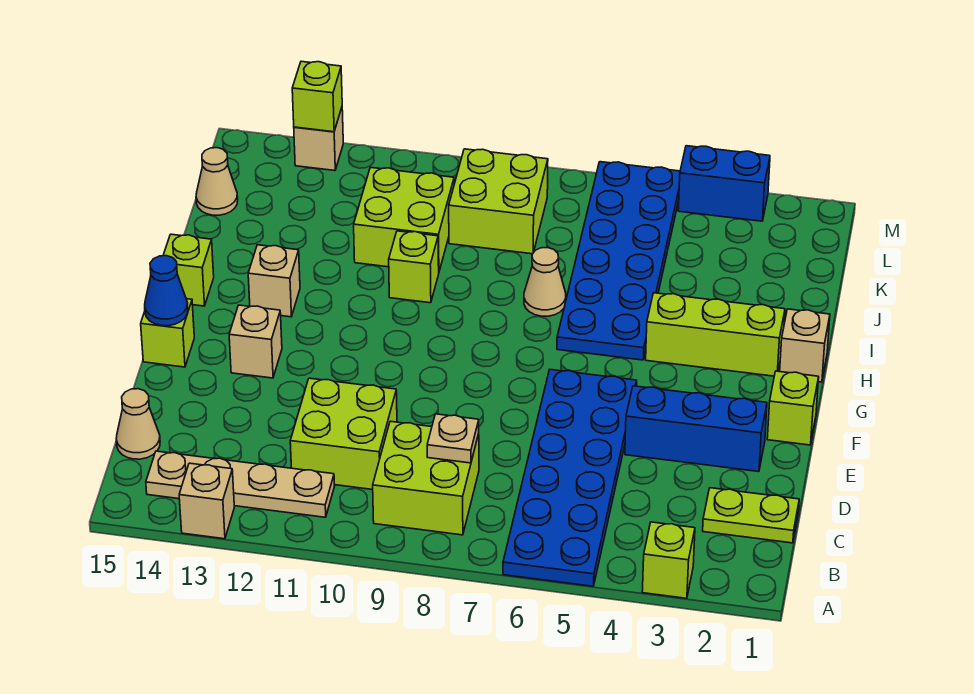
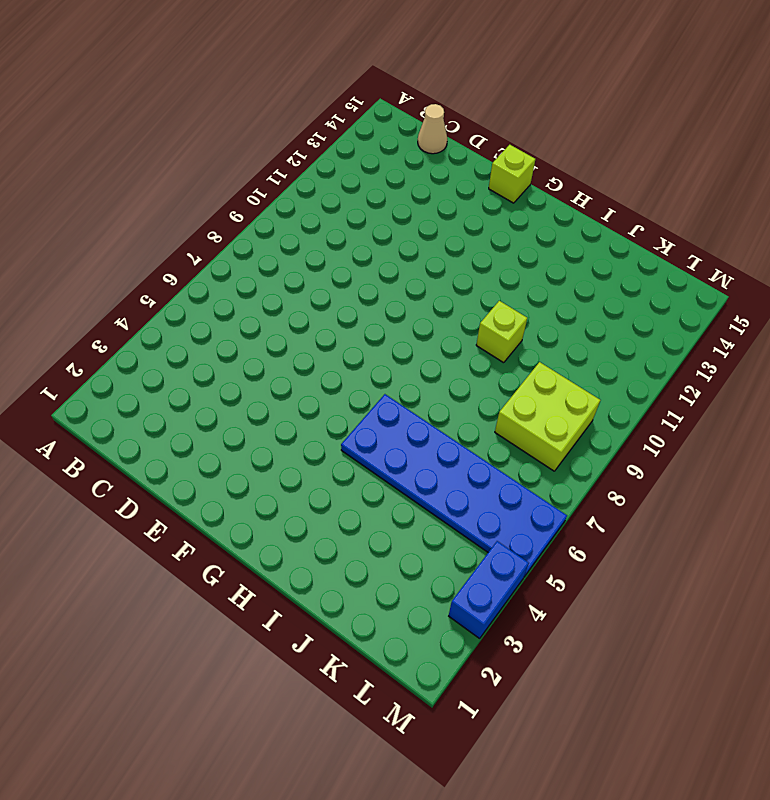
none -> lime brick A3 level 1
none -> blue plate A5:F6 level 1
none -> tan brick A13 level 1

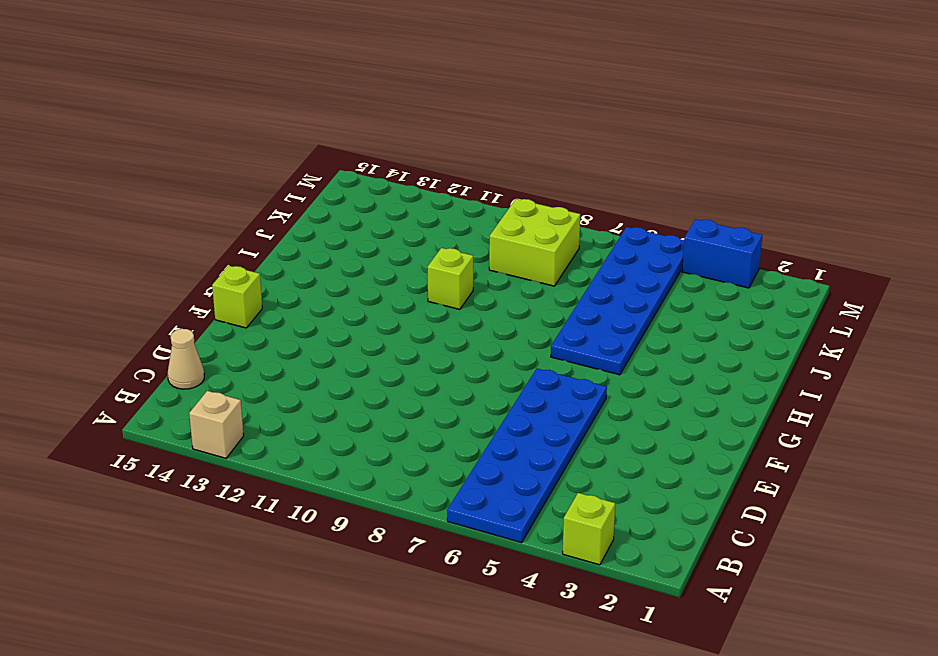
none -> lime brick B8:C9 level 1
none -> tan plate B11:B14 level 1
none -> lime plate C1:C2 level 1

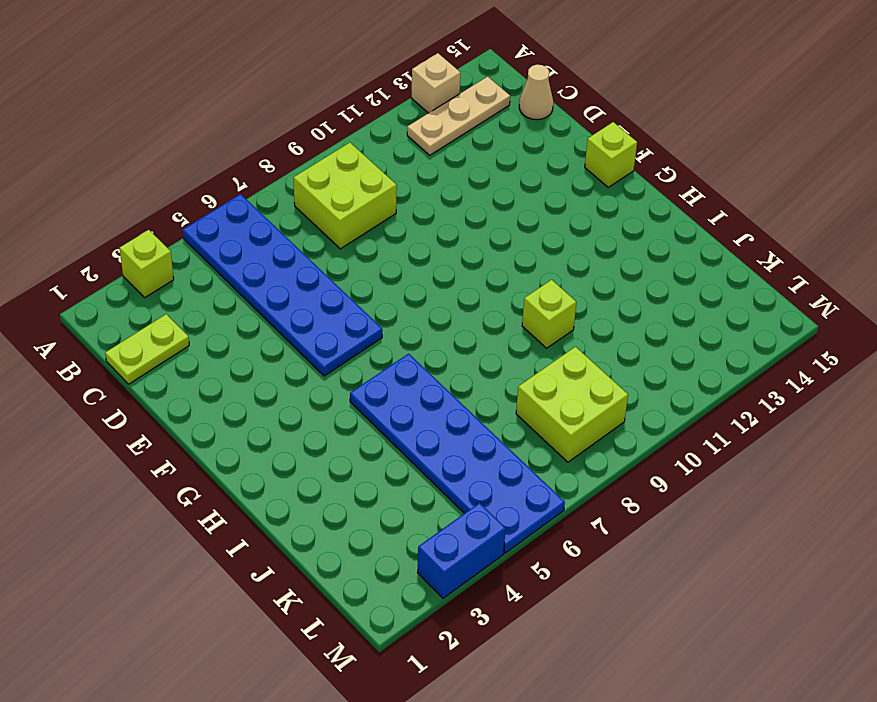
tan plate B12:B14 level 1 -> tan plate B11:B14 level 1
none -> lime brick C10:D11 level 1
none -> blue brick E2:E4 level 1
none -> lime brick F1 level 1

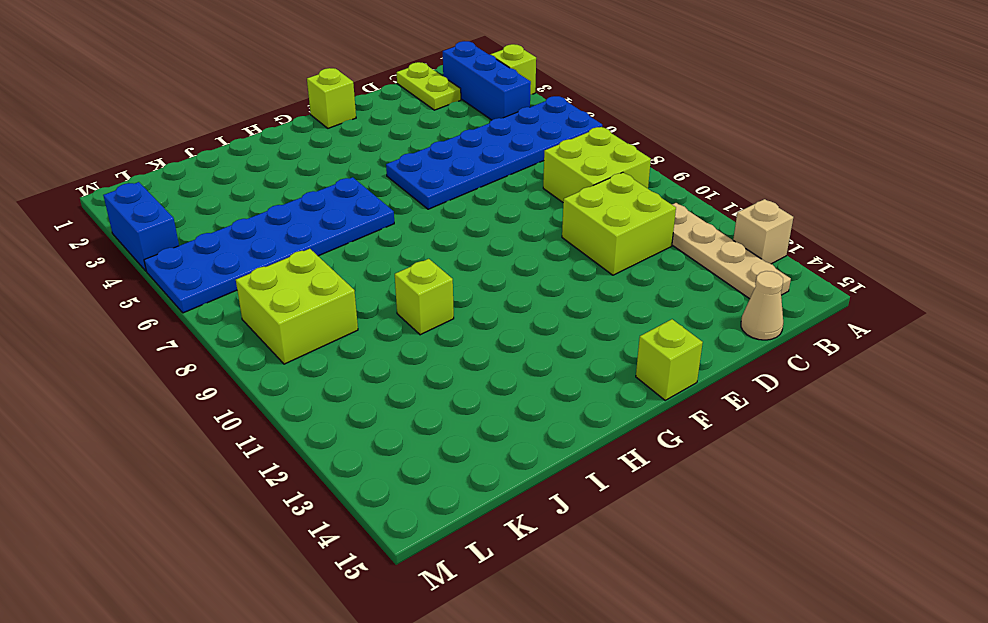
blue brick B2:B4 level 1 -> blue brick E2:E4 level 1
none -> tan brick F13 level 1
none -> tan brick H1 level 1
none -> lime brick H2:H4 level 1

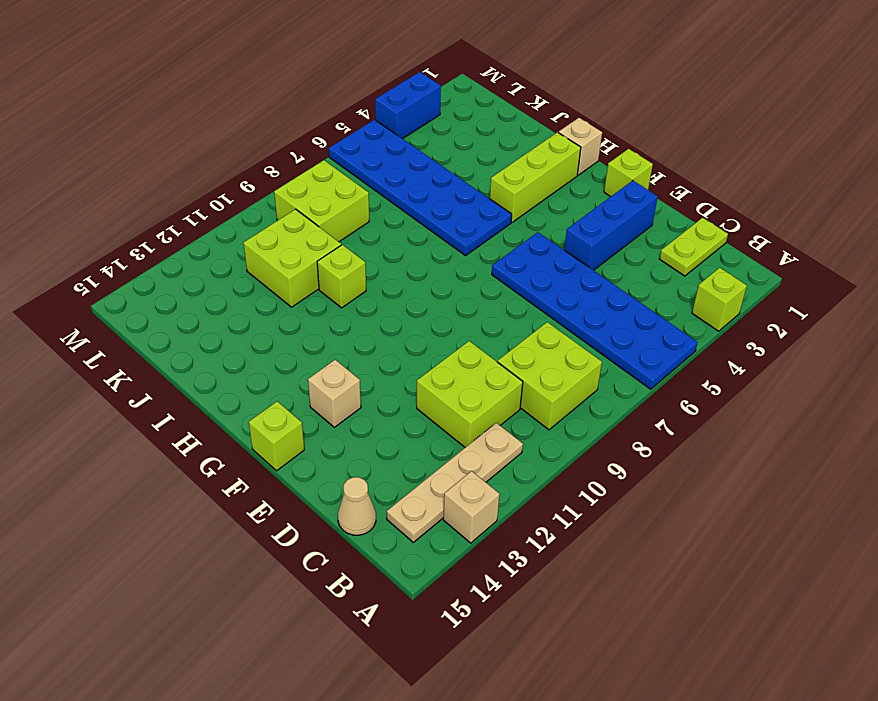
none -> tan brick H13 level 1
none -> lime brick H15 level 1
none -> tan cone I7 level 1

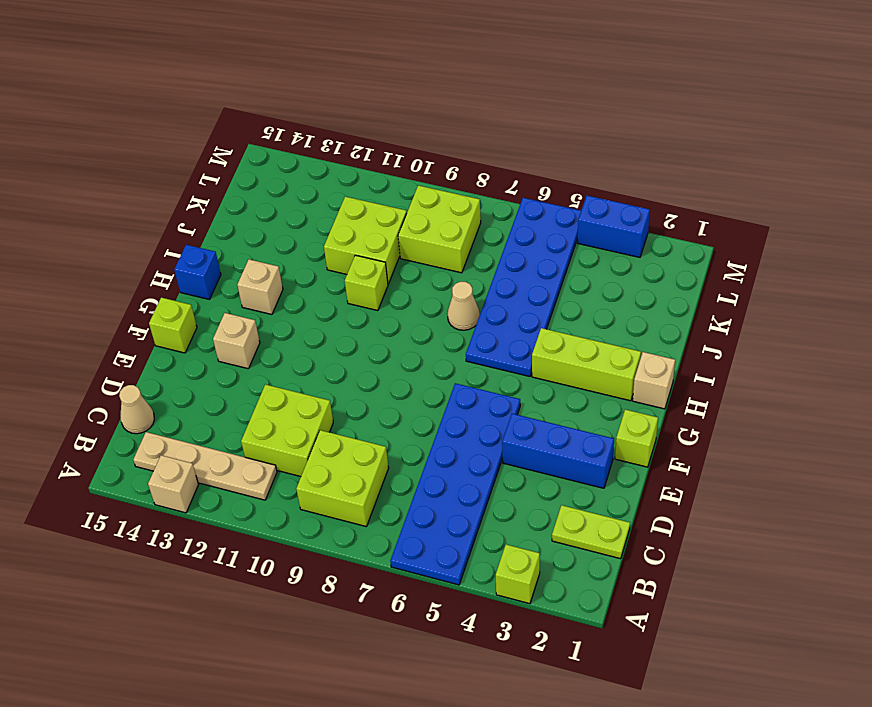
blue brick H15 level 1 -> lime brick H15 level 1
none -> tan cone K15 level 1
none -> tan brick M13 level 1
none -> tan plate C8 level 2

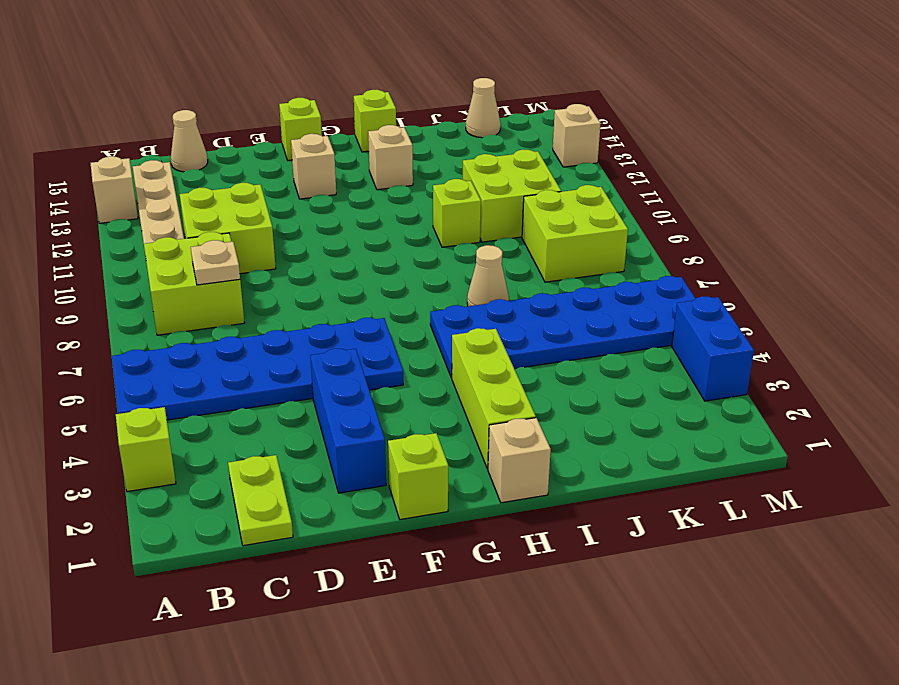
none -> blue cone F15 level 2
none -> lime brick M13 level 2

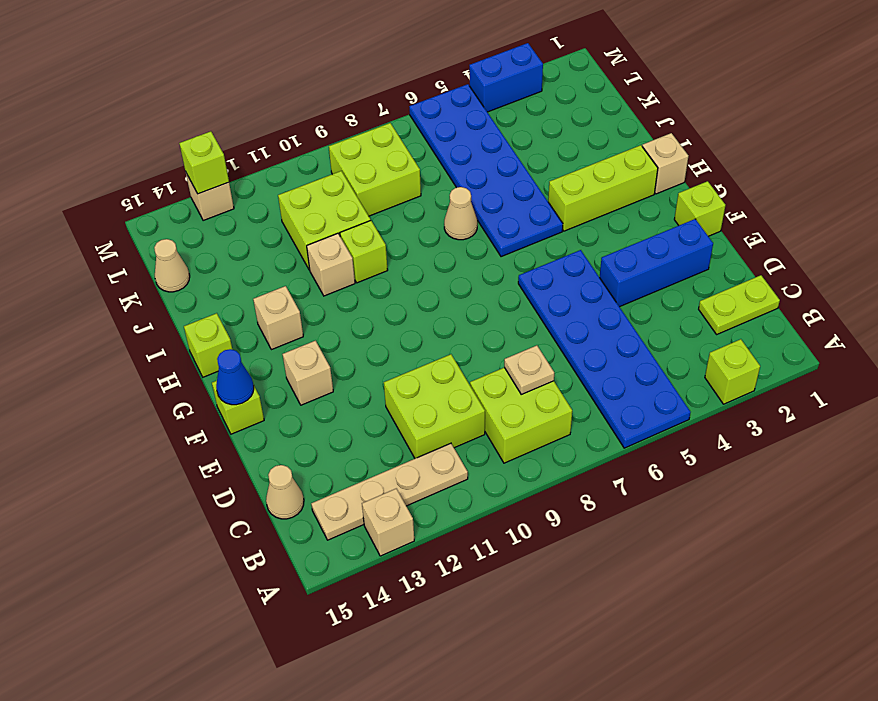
tan brick I11 level 1 -> none

